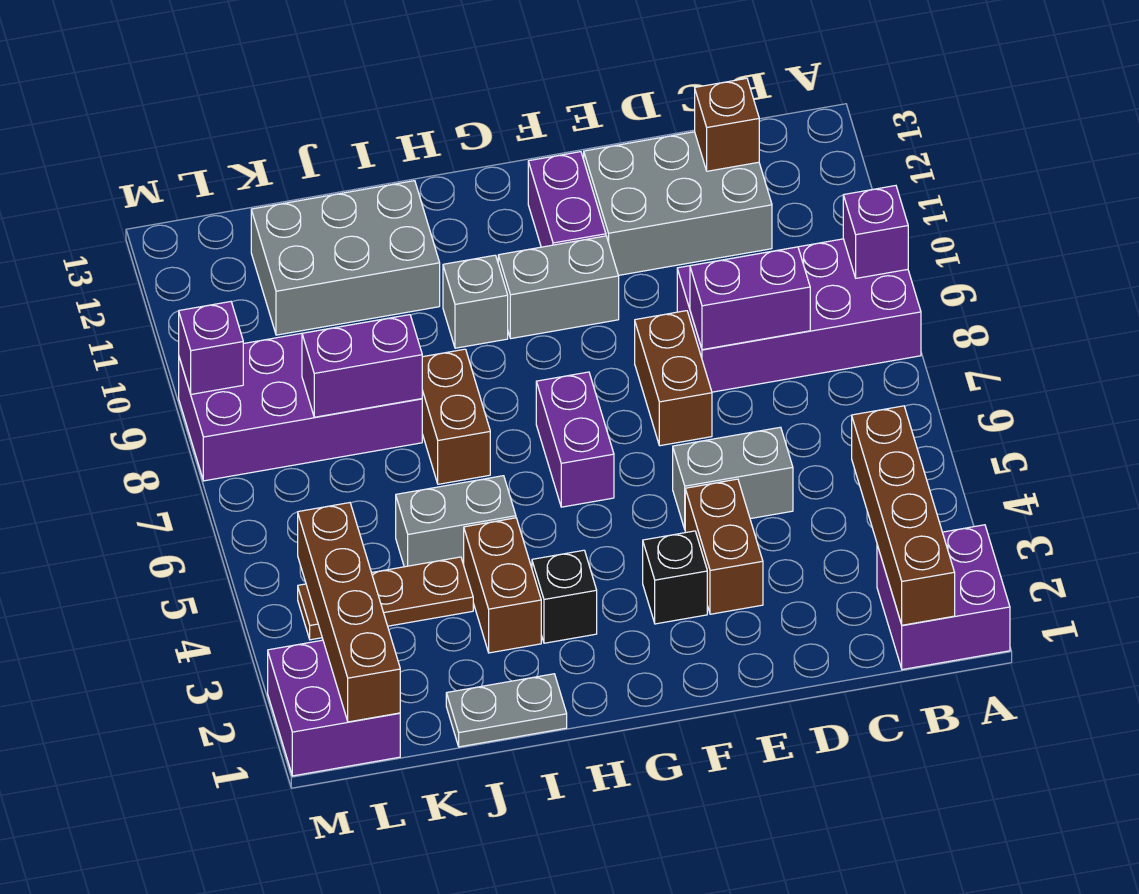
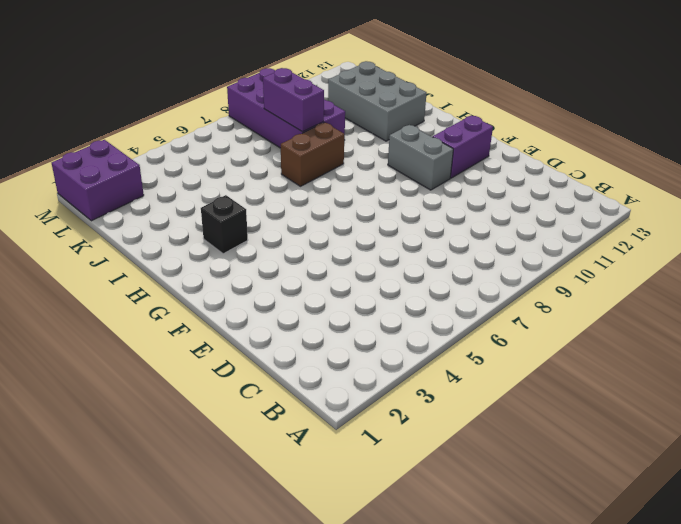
none -> purple brick A1:B2 level 1
none -> purple brick A8:D9 level 1
none -> grey brick C11:E12 level 1

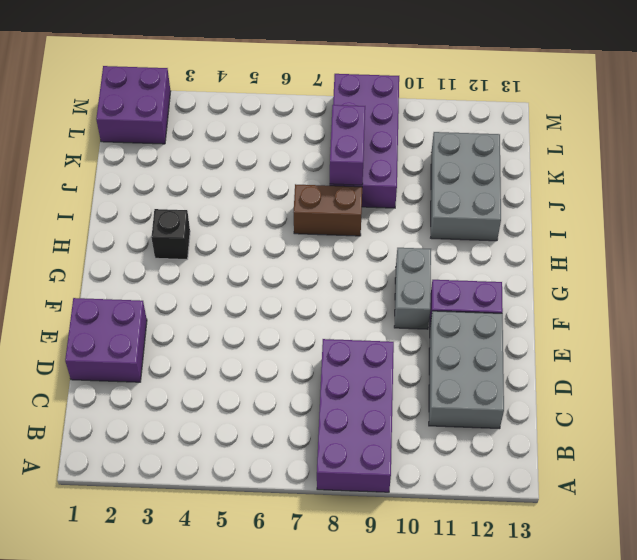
purple brick D1:E2 level 1 -> purple brick A1:B2 level 1
none -> grey brick D5:E5 level 1
none -> brown brick E3:E4 level 1
none -> brown brick E7:E8 level 1

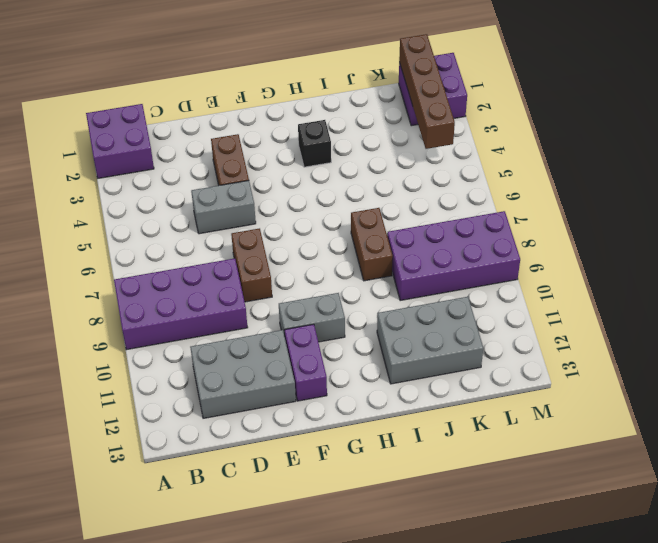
none -> black brick F3 level 1
none -> purple brick G6:G7 level 1
none -> grey brick H10 level 1

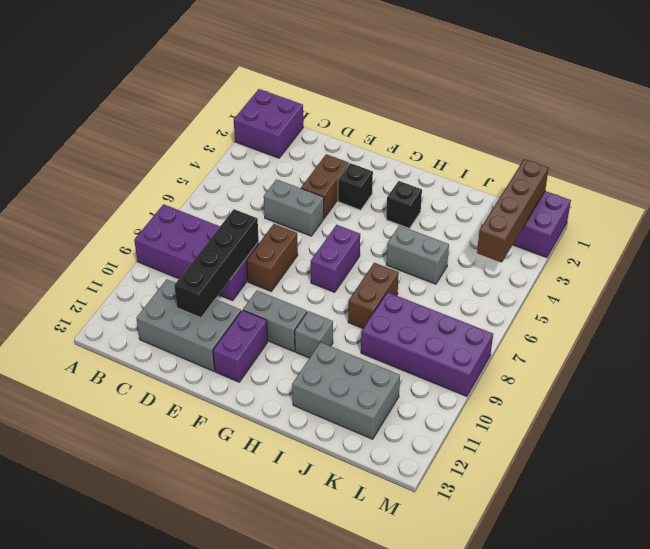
black brick D8:D11 level 2 -> purple brick C8:D8 level 2
none -> grey plate I1:J1 level 1
none -> brown brick I3:I4 level 1
none -> brown plate J4:L4 level 1

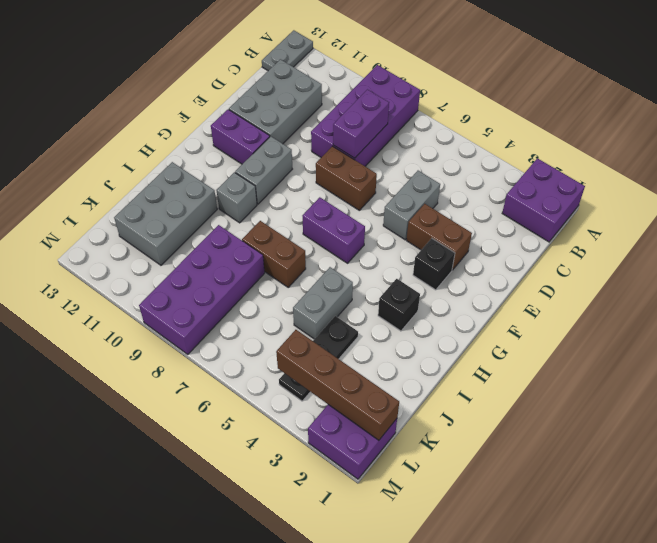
grey plate A13:B13 level 1 -> grey plate I1:J1 level 1
black plate J4:L4 level 1 -> brown plate J4:L4 level 1
none -> brown brick I3:I4 level 1
none -> purple brick A9 level 2
none -> brown brick B1:B4 level 2

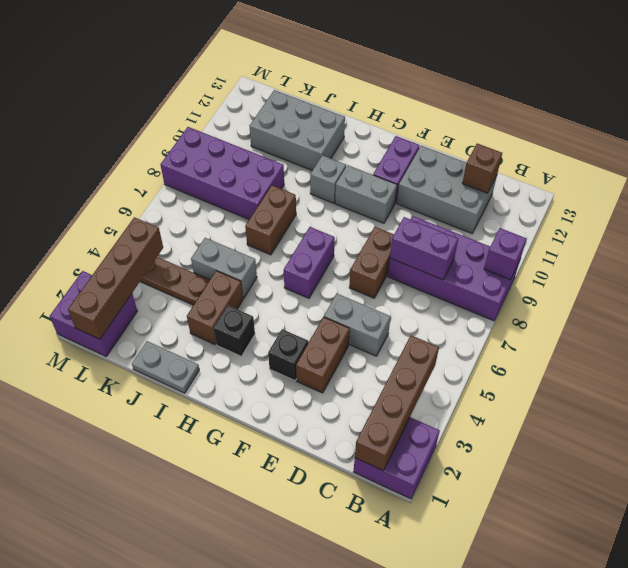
none -> purple brick J8:K8 level 2
none -> purple brick M9 level 2

